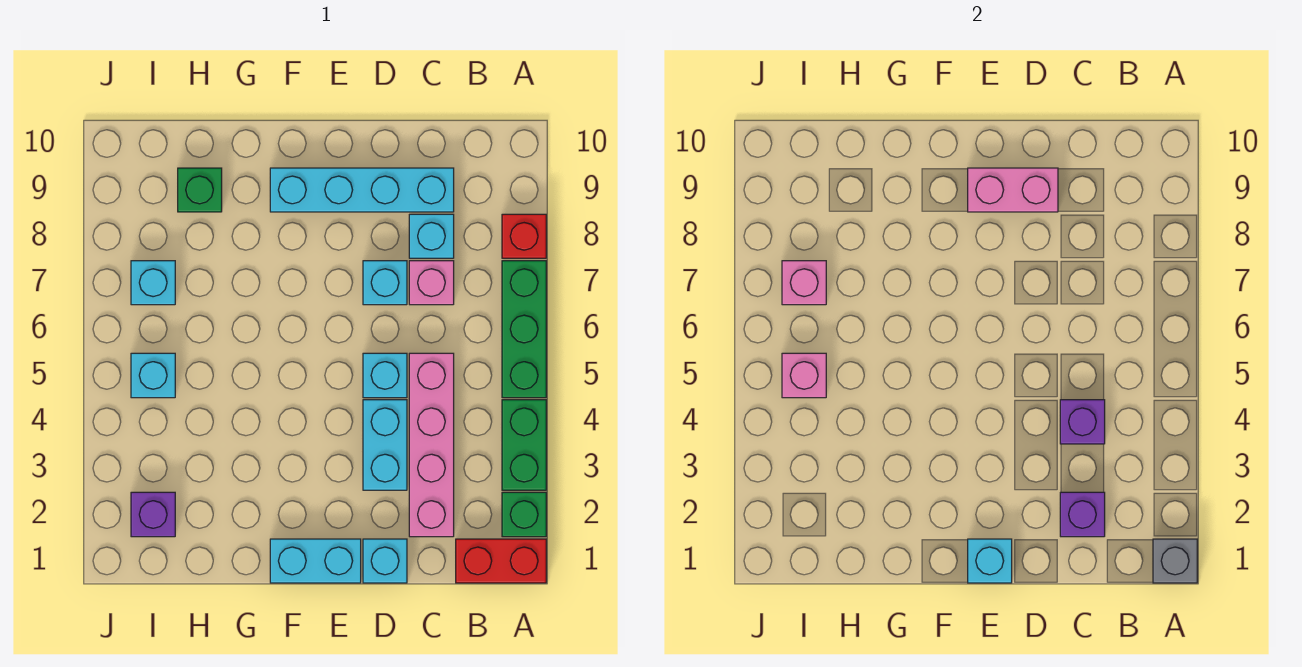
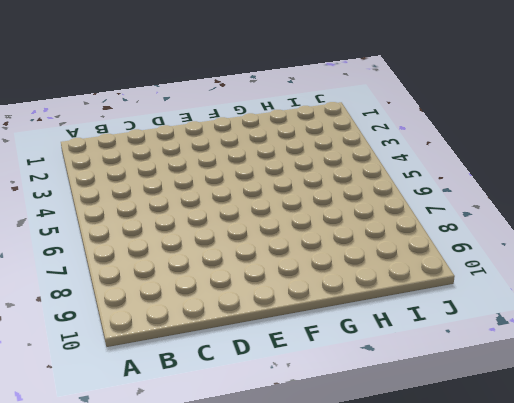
none -> red brick A1:B1 level 1
none -> green brick A2 level 1
none -> green brick A3:A4 level 1

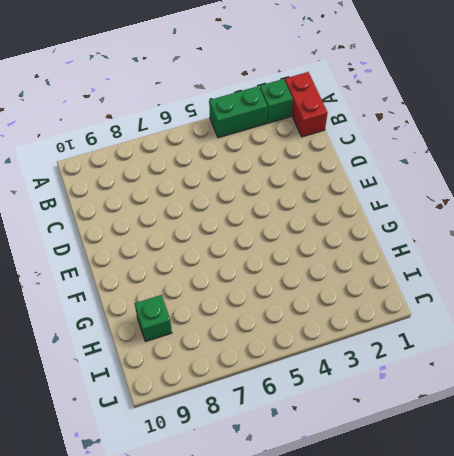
none -> green brick A5:A7 level 1
none -> red brick A8 level 1
none -> pink brick C2:C5 level 1

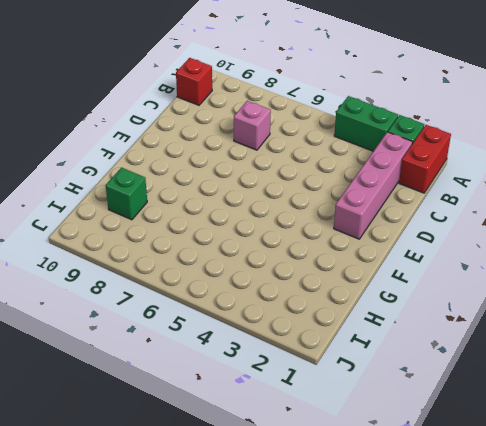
pink brick B2:E2 level 1 -> pink brick C2:C5 level 1
red brick B10 level 1 -> red brick A8 level 1
none -> green brick A5:A7 level 1
none -> cyan brick C8 level 1
none -> cyan brick C9:F9 level 1

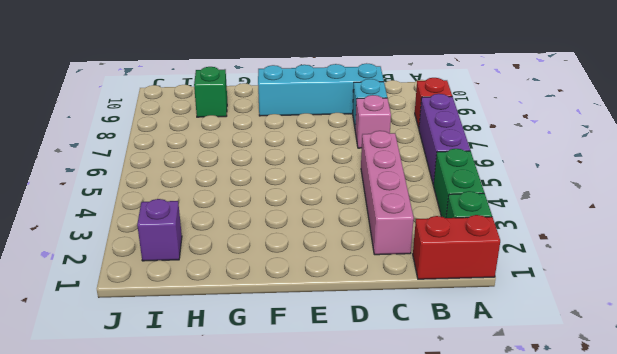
purple brick A5:A7 level 1 -> green brick A5:A7 level 1
none -> cyan brick D1 level 1
none -> cyan brick D3:D4 level 1
none -> cyan brick D5 level 1

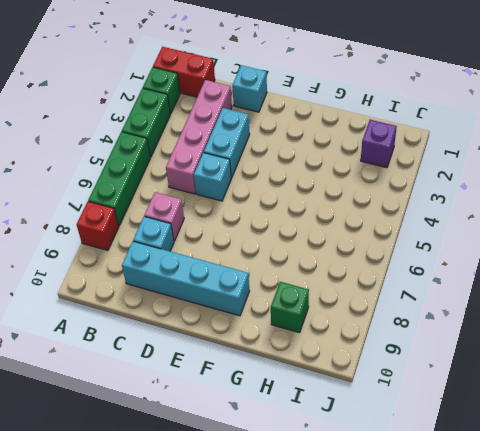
none -> cyan brick D7 level 1
none -> cyan brick E1:F1 level 1
none -> cyan brick I5 level 1

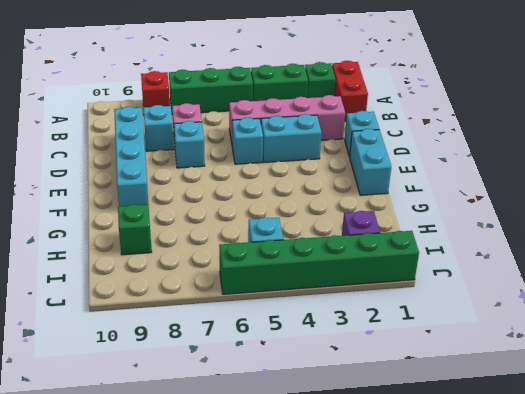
green brick J1:J6 level 1 -> none
none -> cyan brick I7 level 1
none -> grey brick A1 level 2
none -> purple brick C2 level 2

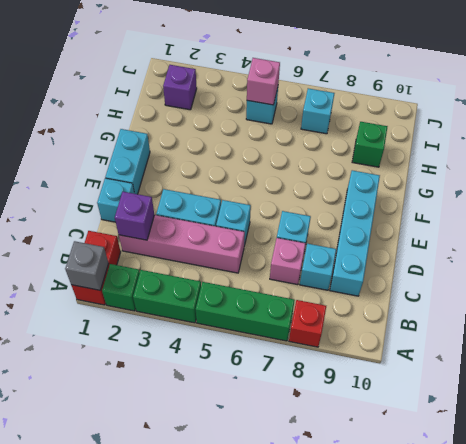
none -> purple brick C4 level 2
none -> pink brick D9:E9 level 2
none -> cyan brick E1 level 2

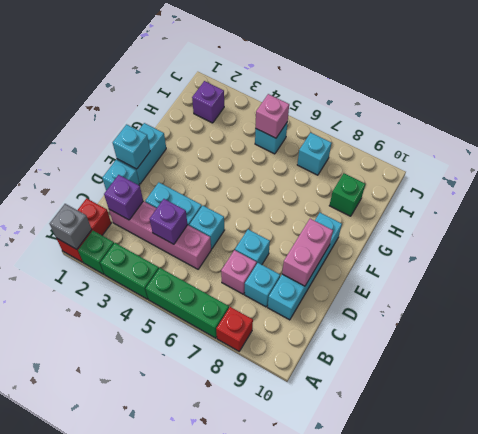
none -> pink brick I7 level 2

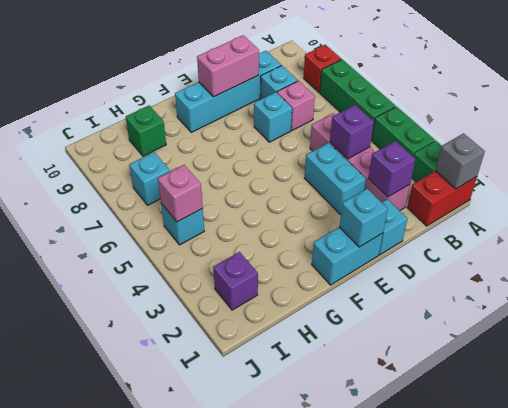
none -> cyan brick D5 level 1
none -> pink brick I7 level 2

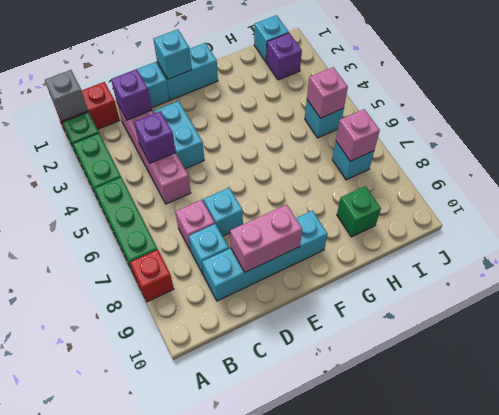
cyan brick I1 level 1 -> cyan brick D5 level 1

